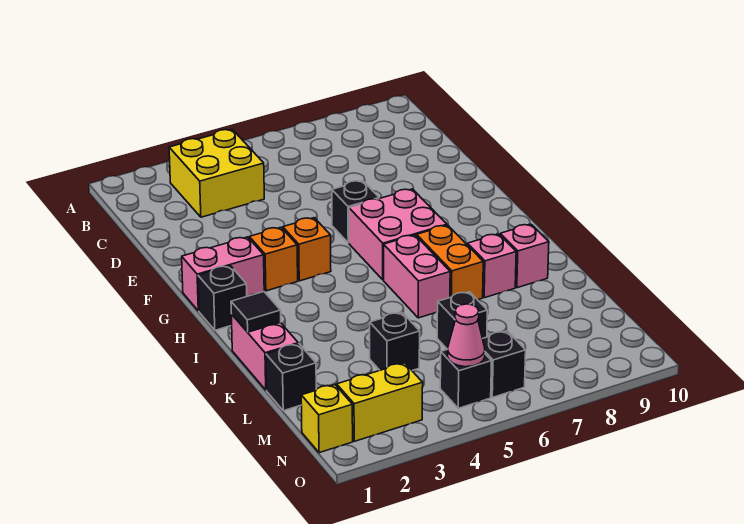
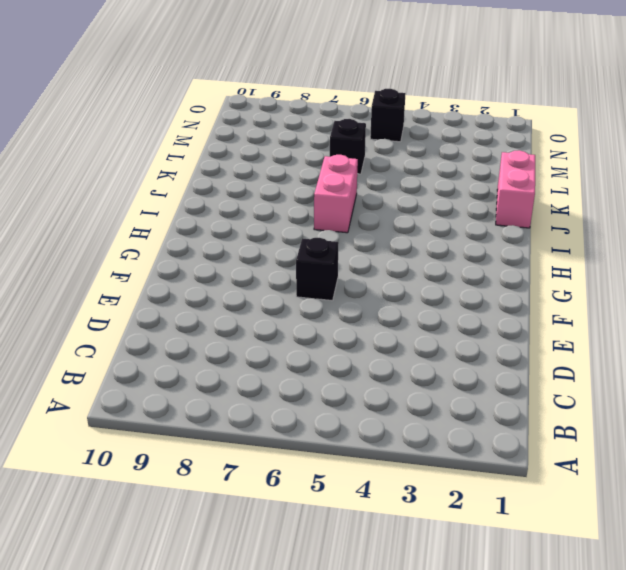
none -> yellow brick B3:C4 level 1
none -> pink brick G1:G2 level 1
none -> orange brick G3 level 1

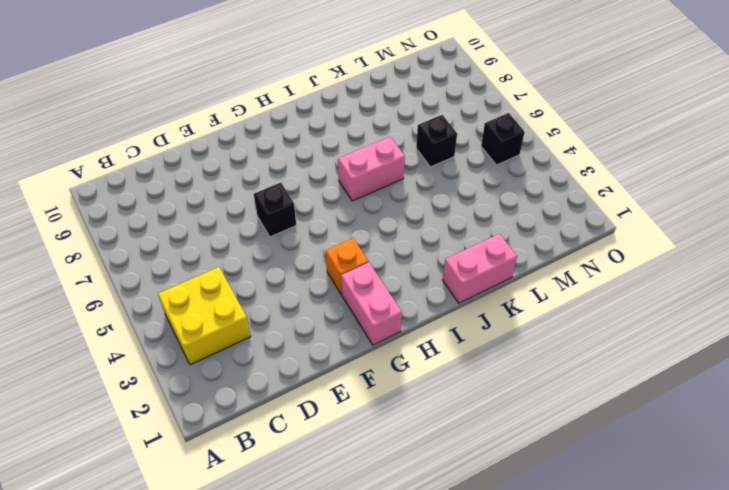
none -> orange brick G4 level 1
none -> pink brick G6:H7 level 1
none -> black brick H1 level 1

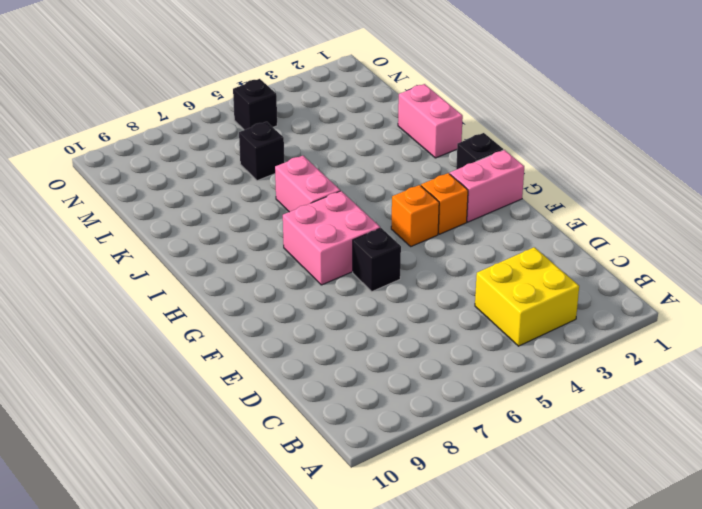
none -> orange brick I7:J7 level 1
none -> pink brick J8 level 1
none -> pink brick J9 level 1

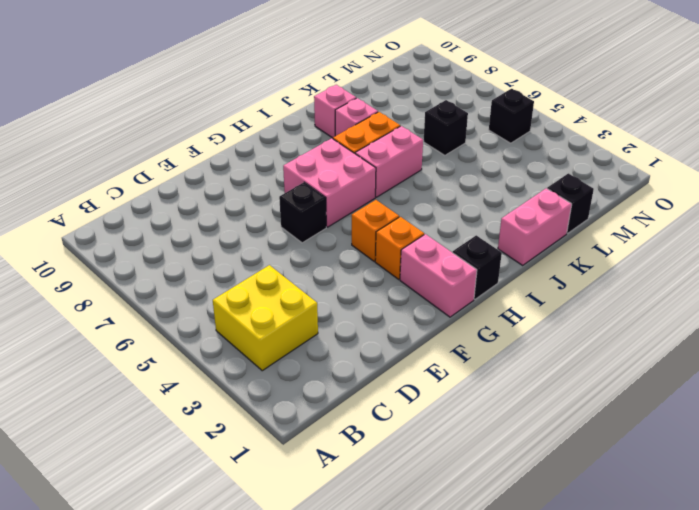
none -> black brick L4 level 1
none -> yellow brick N1 level 1
none -> yellow brick N2:N3 level 1

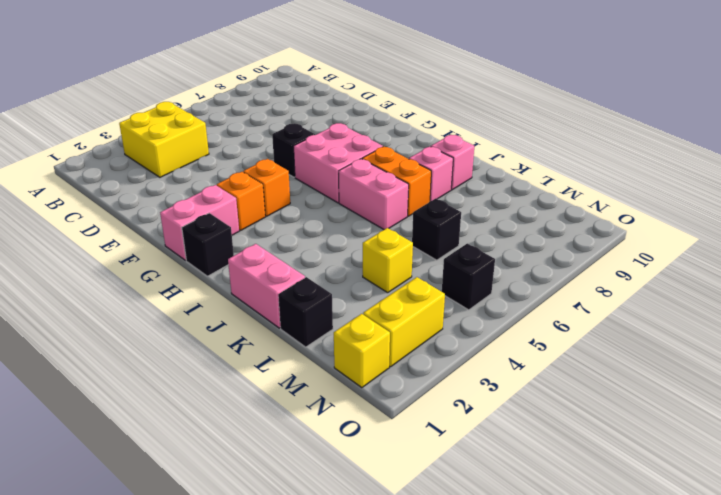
yellow brick L4 level 1 -> black brick L4 level 1
none -> black brick N6 level 1
none -> black tile J1 level 2
none -> pink cone N5 level 2

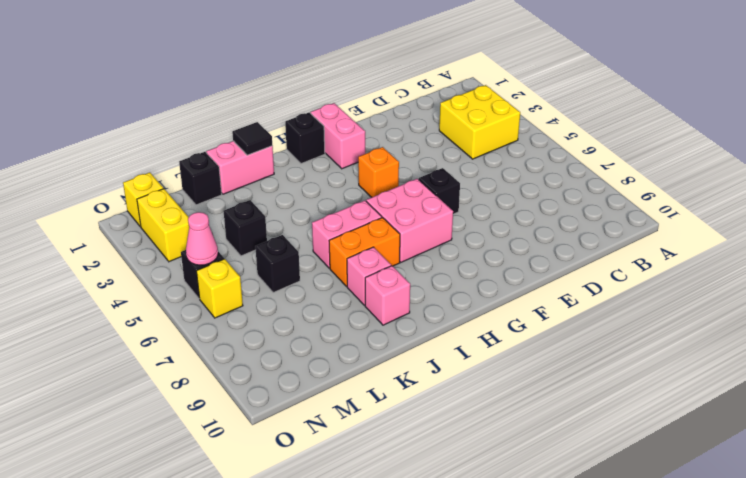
yellow brick N6 level 1 -> black brick N6 level 1
none -> orange brick G3 level 1

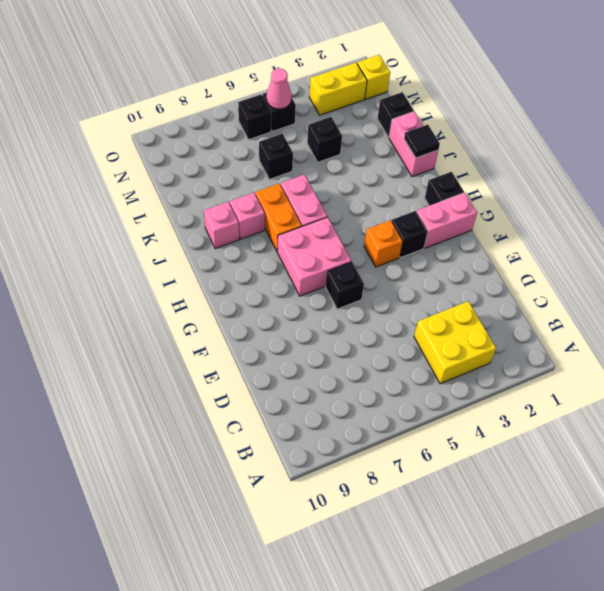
black brick G3 level 1 -> orange brick G3 level 1

